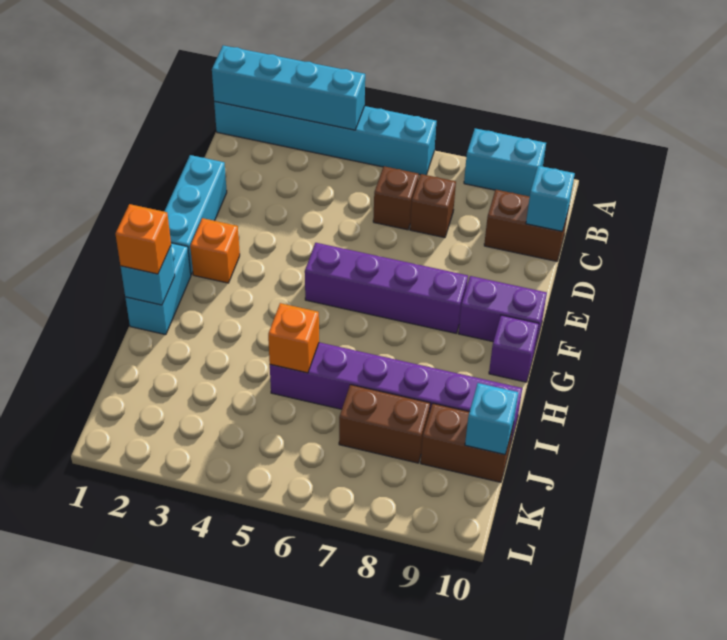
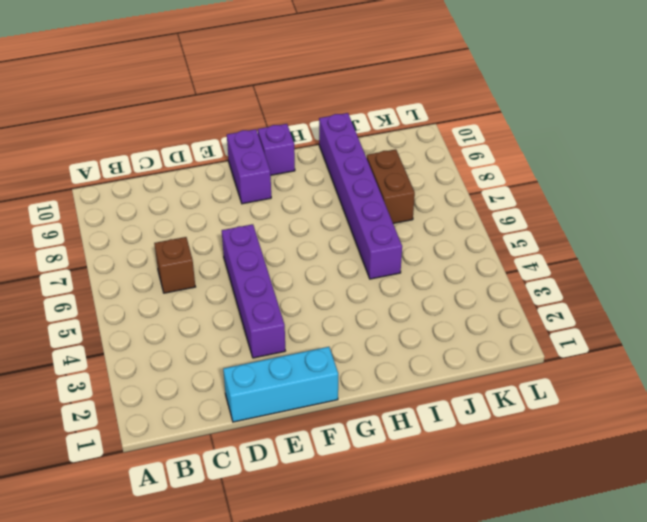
purple brick E3:E6 level 1 -> purple brick F5:F8 level 1
none -> cyan brick A1:A6 level 1
none -> cyan brick A8:A9 level 1
none -> brown brick C7 level 1

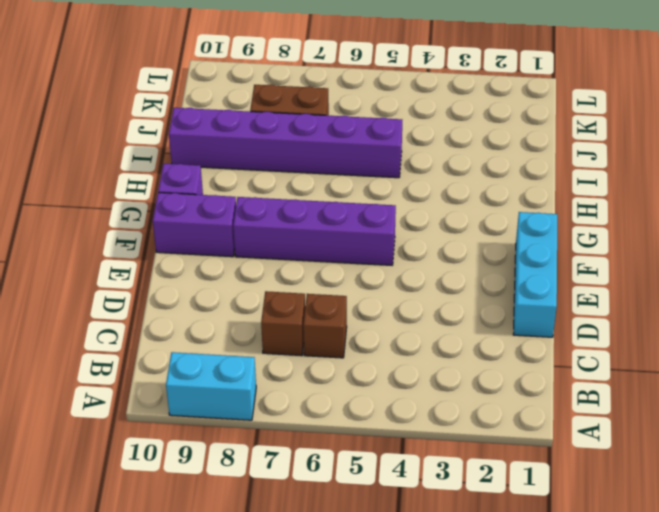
none -> cyan brick A1:A6 level 1
none -> brown brick C9:C10 level 1
none -> orange brick F2 level 1

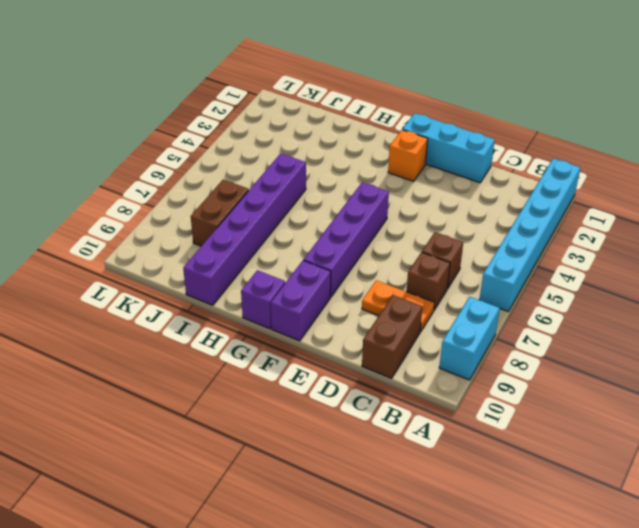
orange plate C8:D8 level 1 -> none
none -> cyan brick G1:H1 level 1
none -> brown brick J9:J10 level 1
none -> cyan brick A1:A4 level 2

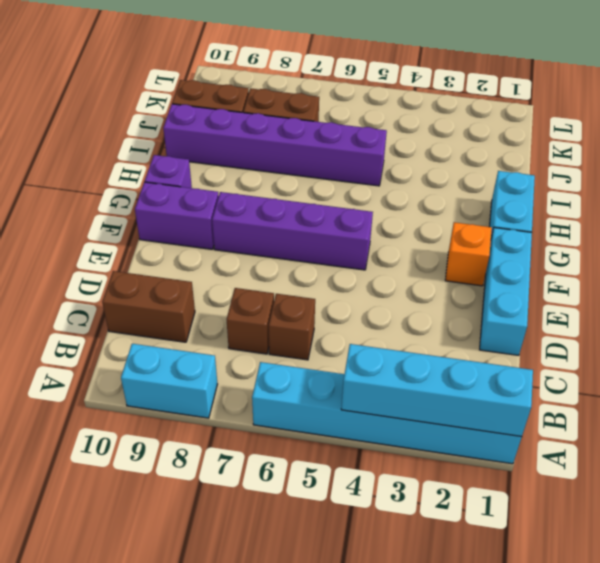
none -> cyan brick C10 level 2
none -> cyan brick H1 level 2
none -> orange brick I5 level 2

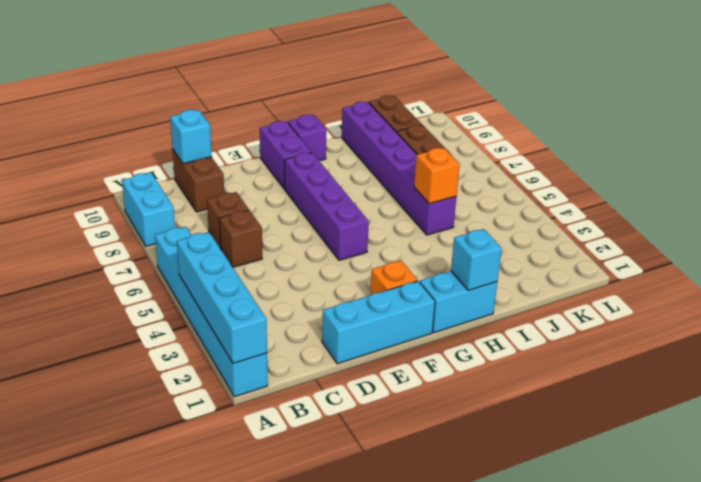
none -> cyan brick J10 level 2
none -> orange brick H1 level 3

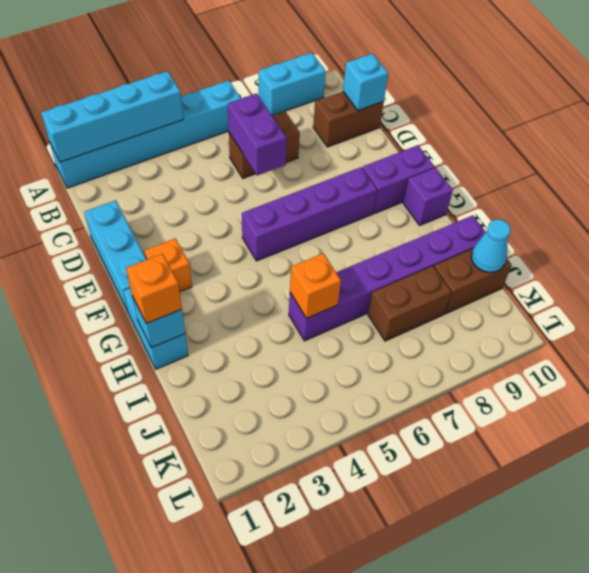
purple brick C6:D6 level 2 -> none
cyan cone J10 level 2 -> cyan brick J10 level 2

